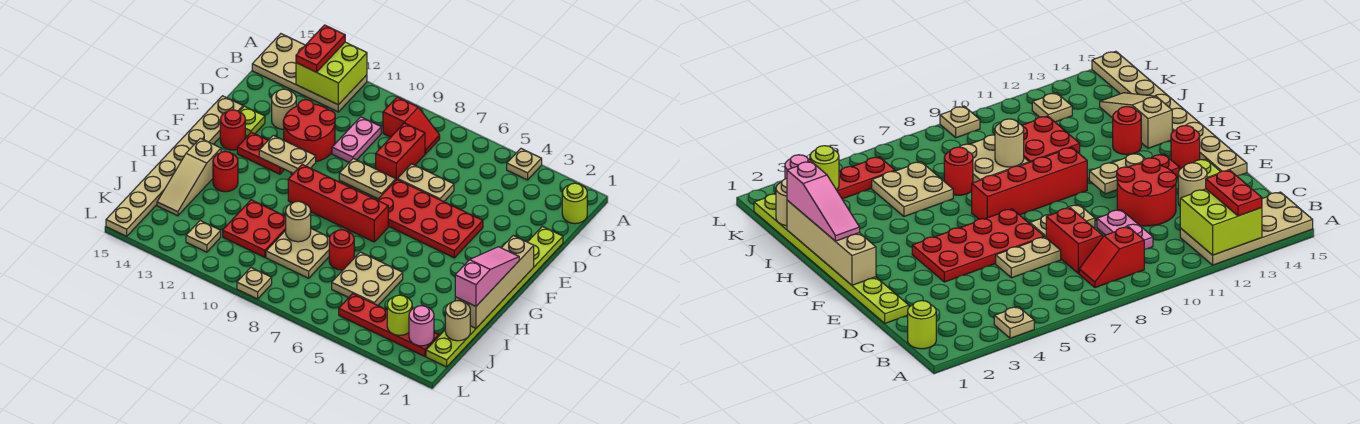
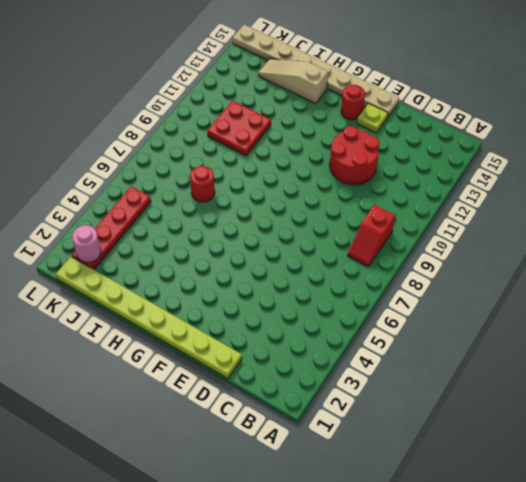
none -> tan plate A4 level 1
none -> tan plate A12:B15 level 1
none -> lime round brick B1 level 1
none -> red brick C8:D8 level 1

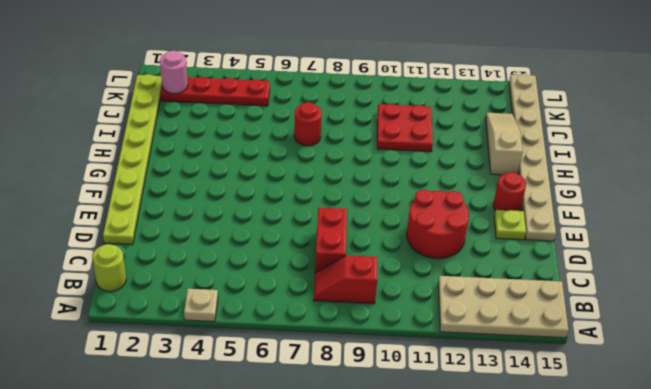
none -> pink plate C10:D10 level 1
none -> tan plate D6:D7 level 1
none -> tan round brick D13 level 1
none -> red plate E4:F7 level 1

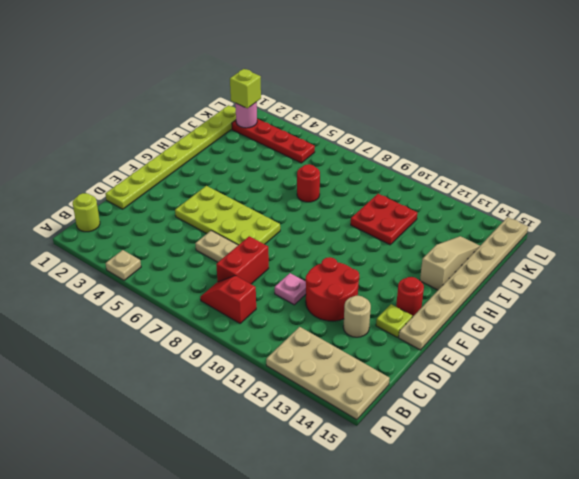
pink plate D10 level 1 -> pink plate C10:D10 level 1
lime plate E4:F7 level 1 -> red plate E4:F7 level 1
lime brick K2 level 3 -> none
none -> tan plate E8:E9 level 1
none -> red plate F12:F13 level 1
none -> red brick G7:G10 level 1
none -> red round brick H13 level 1

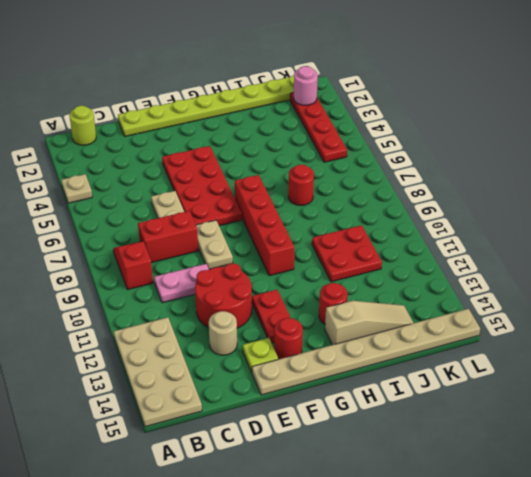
none -> tan plate I5:J6 level 1
none -> tan plate I8:J9 level 1
none -> tan plate K12 level 1
none -> tan plate L9 level 1

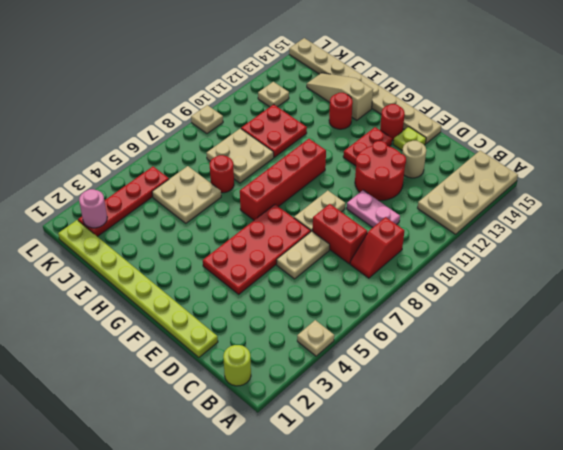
none -> lime brick A12:B13 level 2
none -> tan brick F1:I1 level 2
none -> tan plate F11:F12 level 2
none -> tan round brick I9 level 2

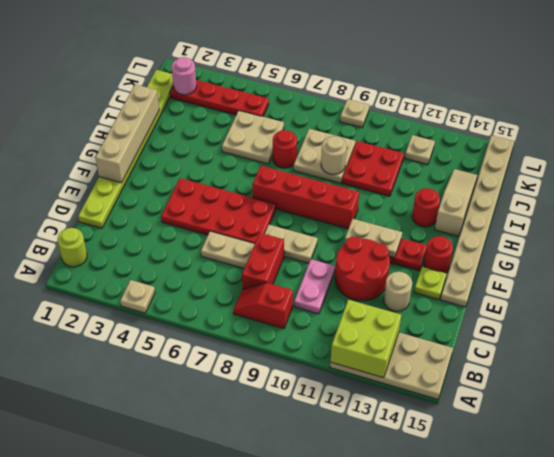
none -> tan round brick J1 level 2
none -> lime round brick K3 level 2
none -> red plate A13:B13 level 3
none -> pink slope G1:I1 level 3 top I

